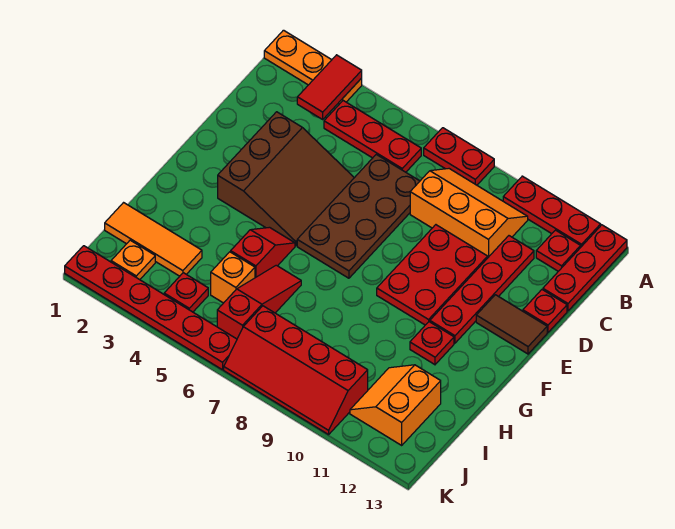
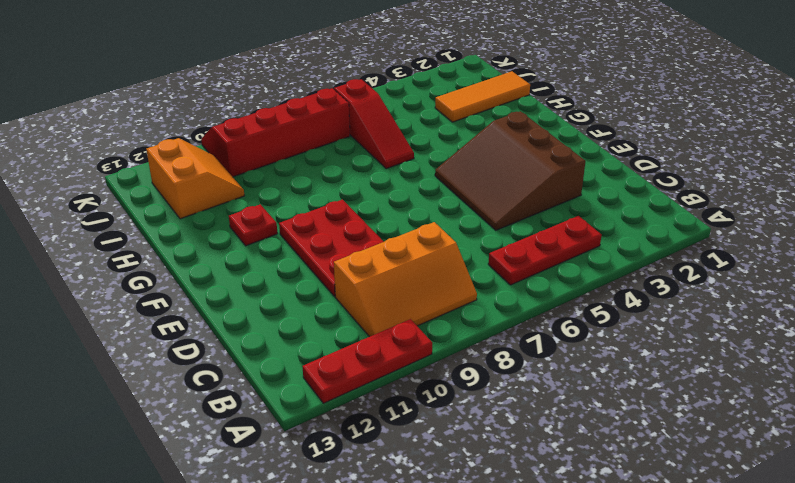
none -> orange plate A1:A3 level 1
none -> red plate A7:A8 level 1
none -> red plate A13:C13 level 1

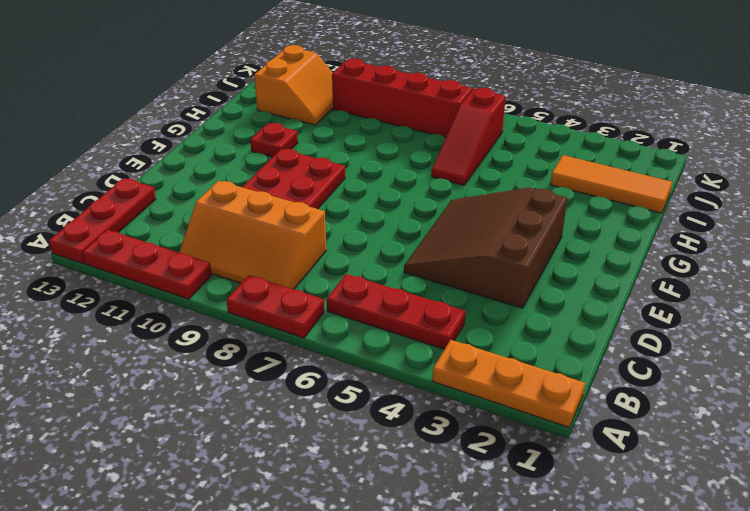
none -> red plate B12 level 1
none -> brown plate C6:F7 level 1
none -> red plate C11:F11 level 1

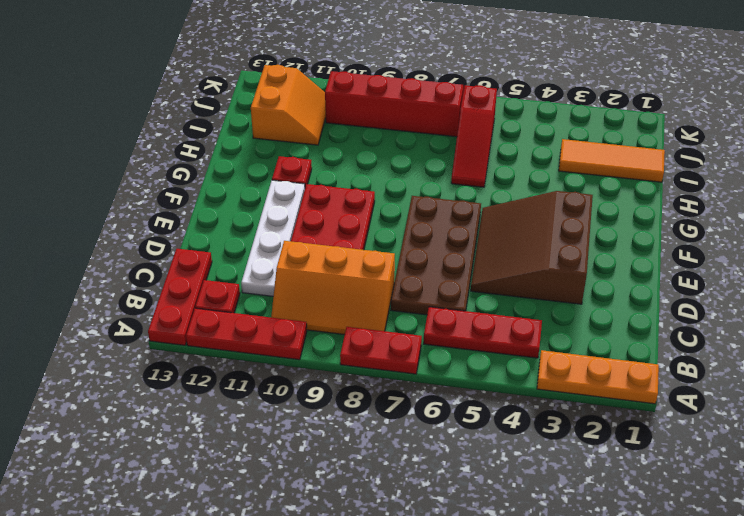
white plate C11:F11 level 1 -> red plate C11:F11 level 1
none -> red plate D13 level 1
none -> brown tile E12:E13 level 1
none -> red slope G5:H5 level 1 top H

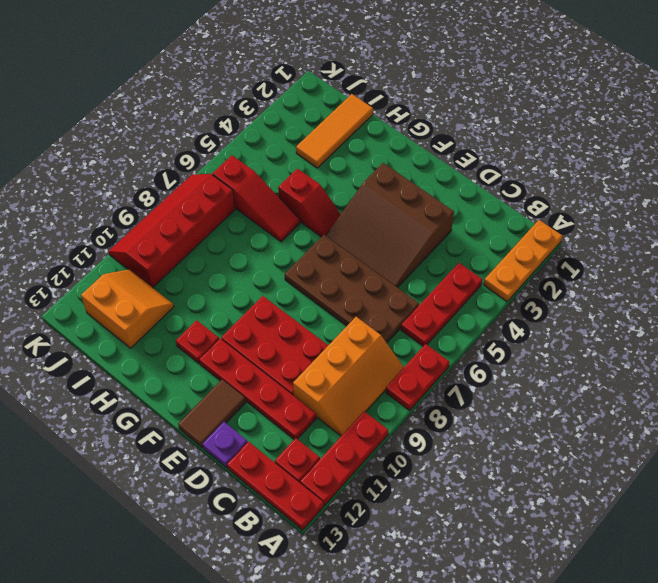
purple plate D13 level 1 -> red plate D13 level 1
none -> orange brick I5 level 1
none -> orange plate J2 level 1
none -> red plate J4 level 1

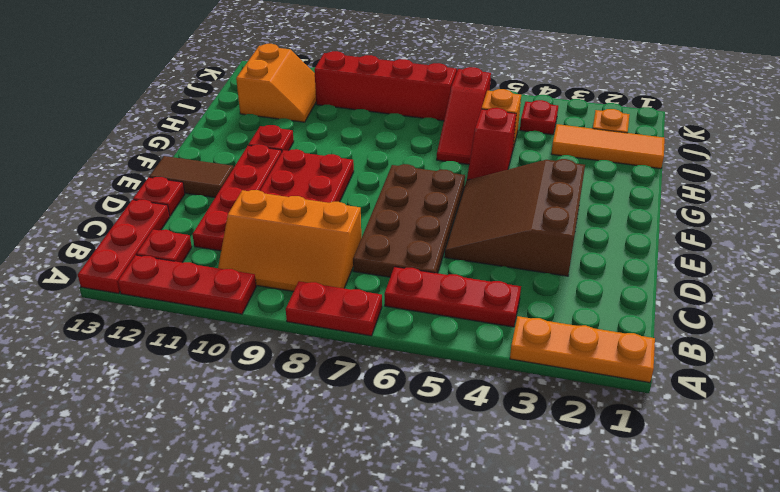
none -> red plate K1:K6 level 1
none -> red tile A3:B3 level 2

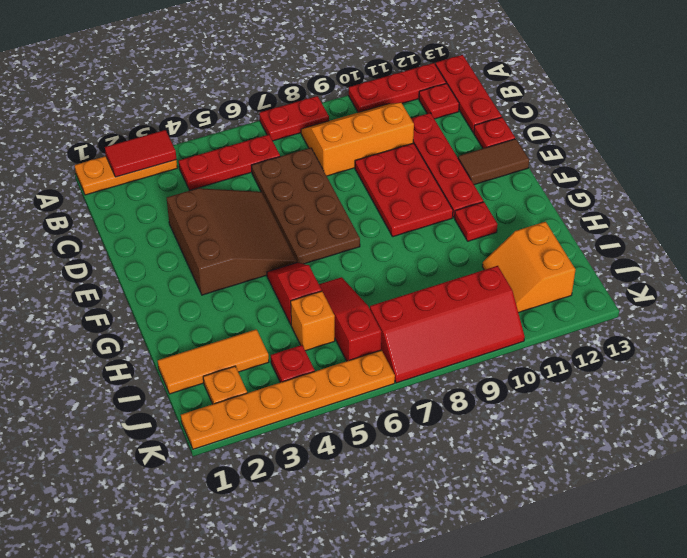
red tile A2:A3 level 2 -> red tile A3:B3 level 2
orange plate K1:K6 level 1 -> red plate K1:K6 level 1

